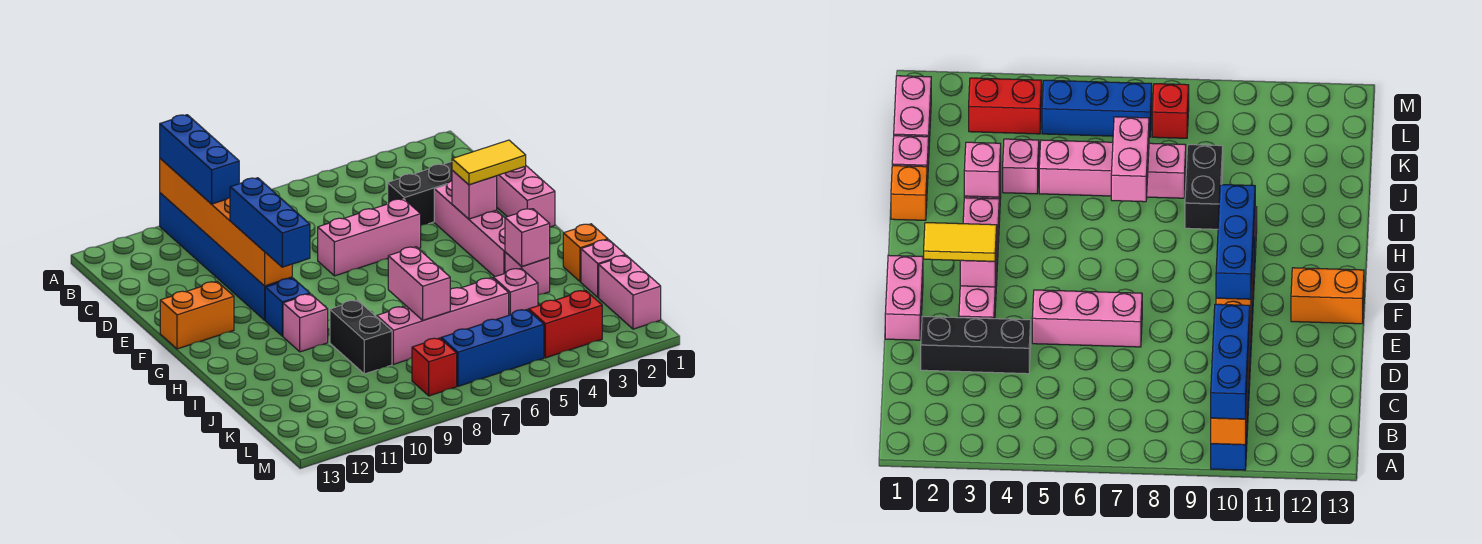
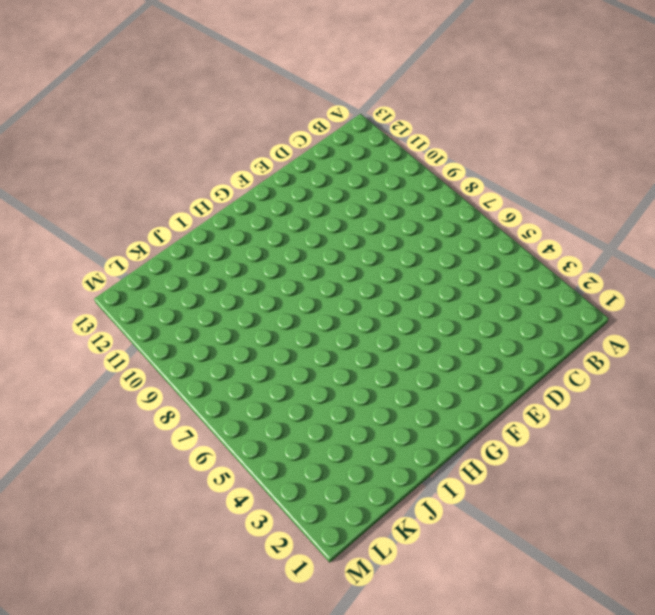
none -> blue brick A10:F10 level 1
none -> black brick D2:D4 level 1
none -> pink brick E1:F1 level 1

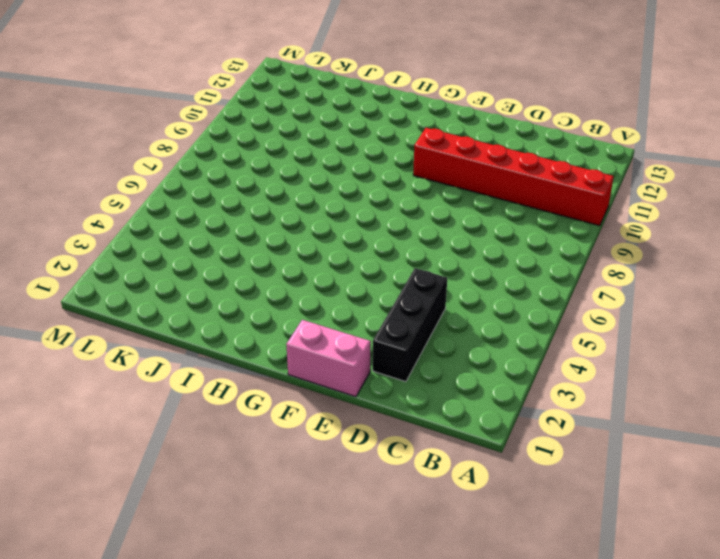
red brick A10:F10 level 1 -> blue brick A10:F10 level 1
none -> pink brick E3:H3 level 1
none -> pink brick E5:E7 level 1
none -> orange brick F12:F13 level 1

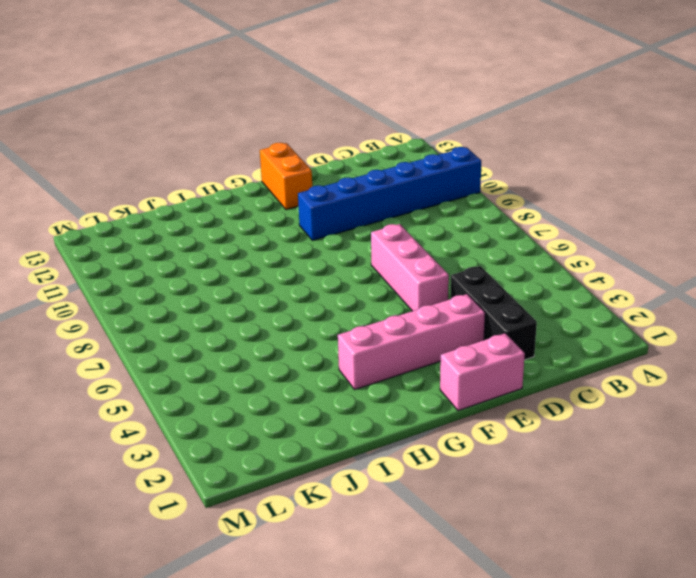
none -> blue brick G10 level 1
none -> pink brick H10 level 1
none -> orange brick I1 level 1

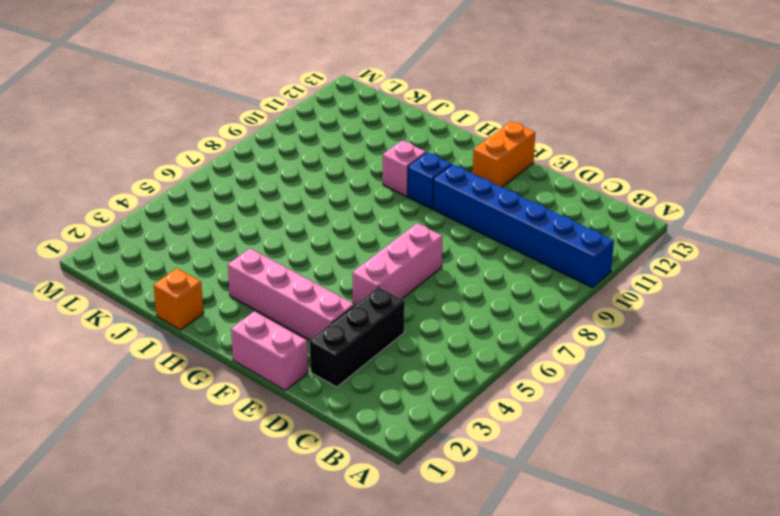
none -> pink brick I3 level 1
none -> black brick I9:J9 level 1
none -> pink brick J1 level 1

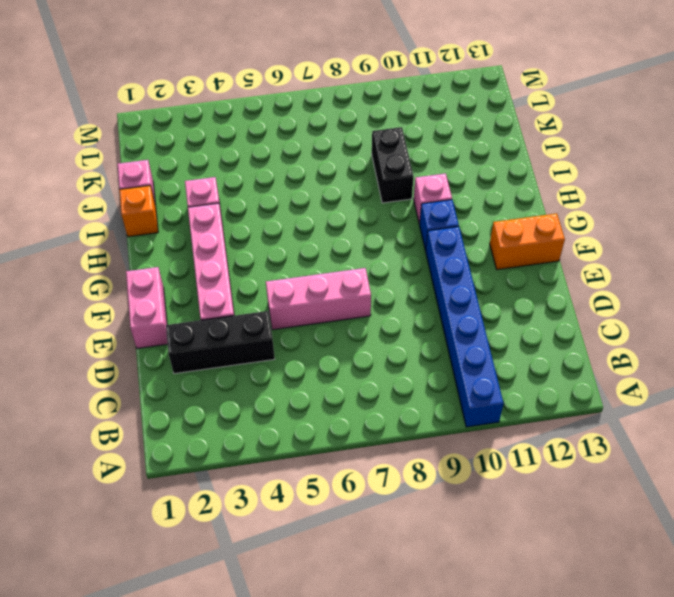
none -> pink brick J4 level 1
none -> pink brick J5:J8 level 1
none -> pink brick K1:L1 level 1

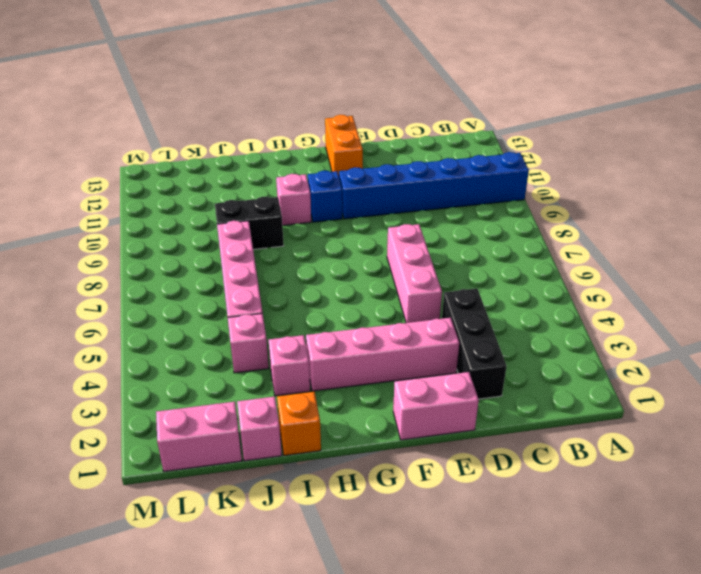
none -> red brick L3:L4 level 1
none -> blue brick L5:L7 level 1
none -> red brick L8 level 1

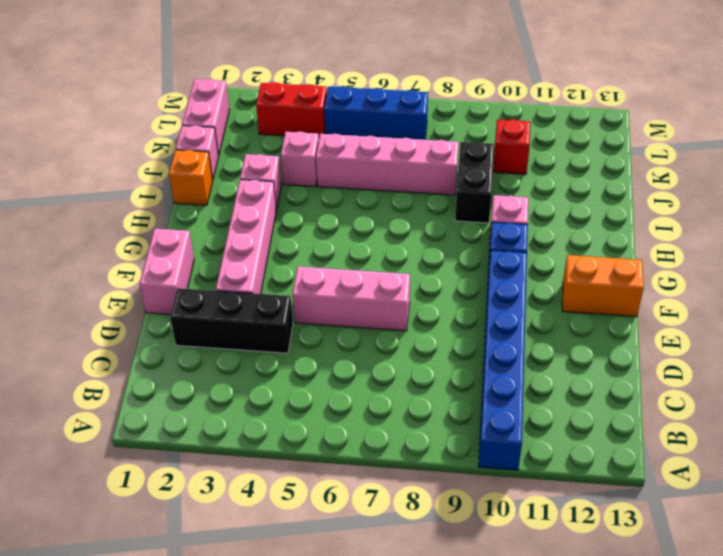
red brick K10 level 1 -> red brick L8 level 1
none -> orange brick A10:F10 level 2
none -> pink brick F3 level 2
none -> pink brick I3 level 2

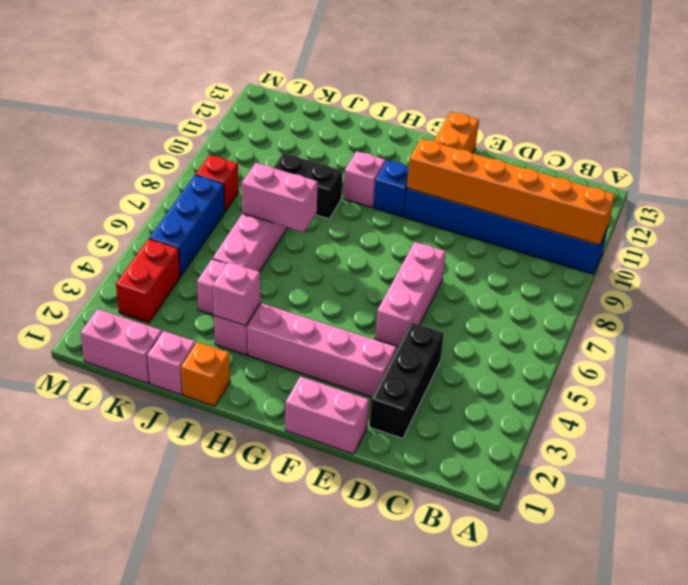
none -> pink brick F3 level 2
none -> blue brick A10:C10 level 3
none -> blue brick E10:G10 level 3

